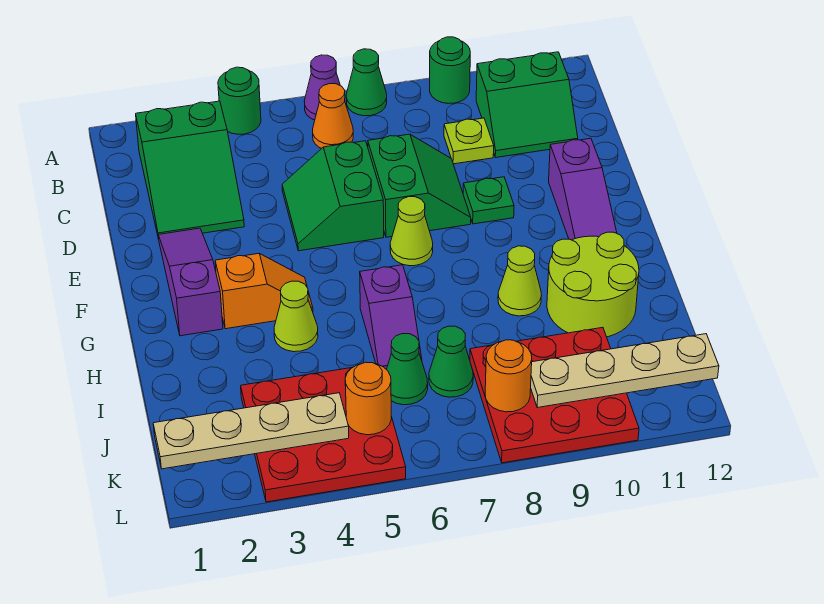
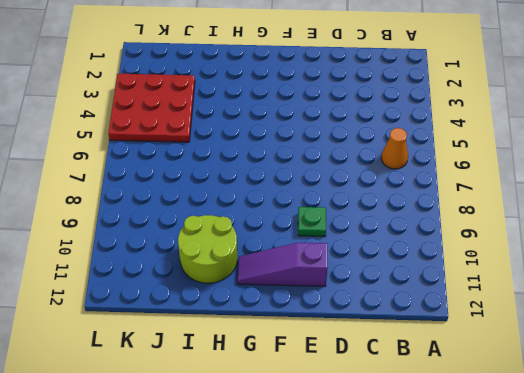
none -> green round brick A4 level 1
none -> purple cone A6 level 1
none -> green cone A7 level 1

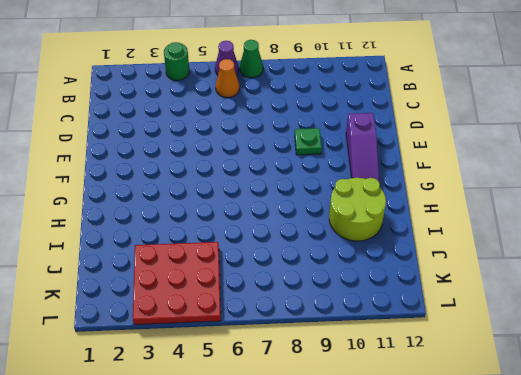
none -> green round brick A9 level 1
none -> green slope B2:D3 level 1 top B
none -> green slope B10:C11 level 1 top B

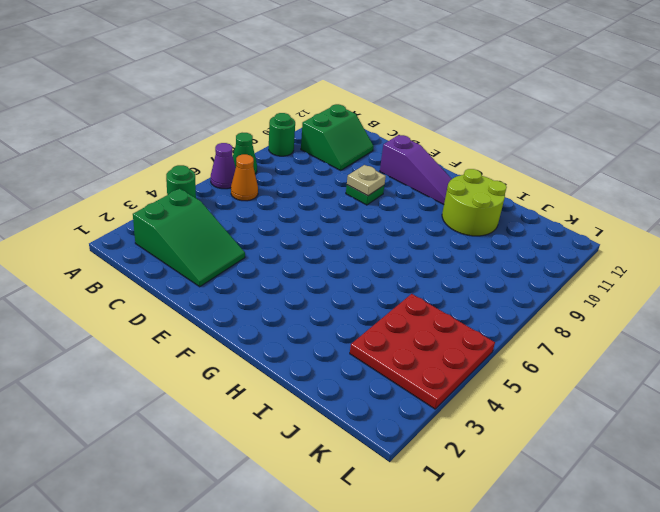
tan plate E9 level 2 -> none
none -> lime plate C9 level 1
none -> green slope D5:E6 level 1 top 6
none -> green slope D7:E8 level 1 top 7

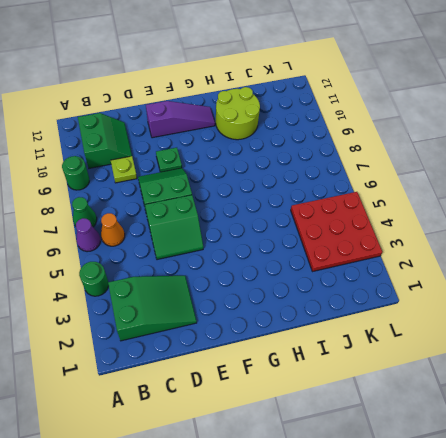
none -> purple slope E2:G2 level 1 top G
none -> lime cone F7 level 1
none -> orange slope G3:G4 level 1 top 3

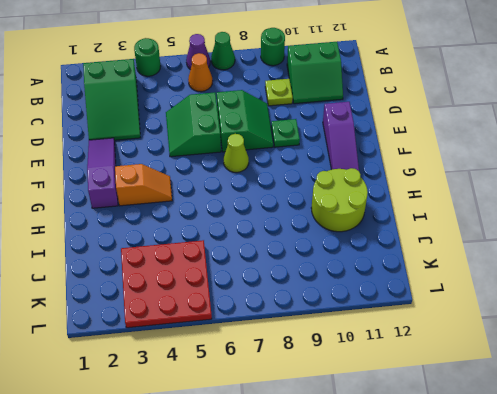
none -> lime cone H4 level 1
none -> purple slope H6:I6 level 1 top H
none -> lime cone H9 level 1

